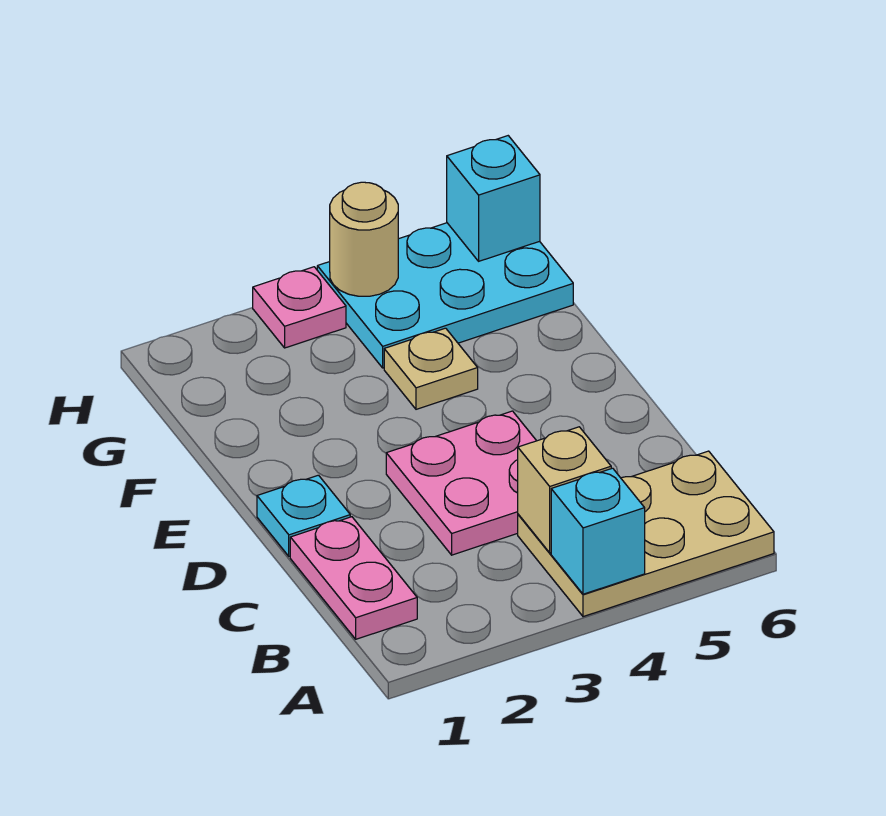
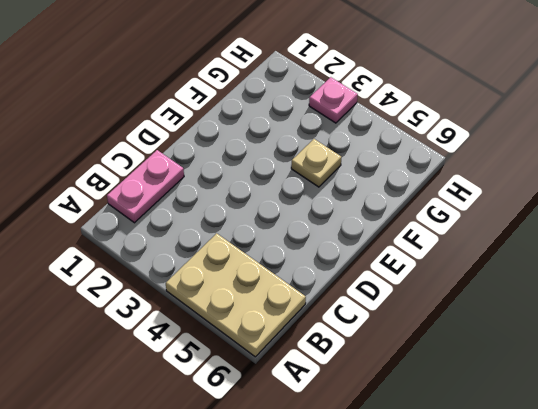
none -> pink plate C3:D4 level 1
none -> cyan plate D1 level 1

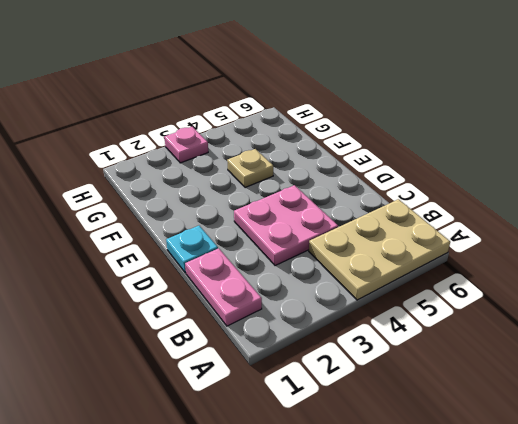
none -> cyan plate G4:H6 level 1
none -> cyan brick A4 level 2

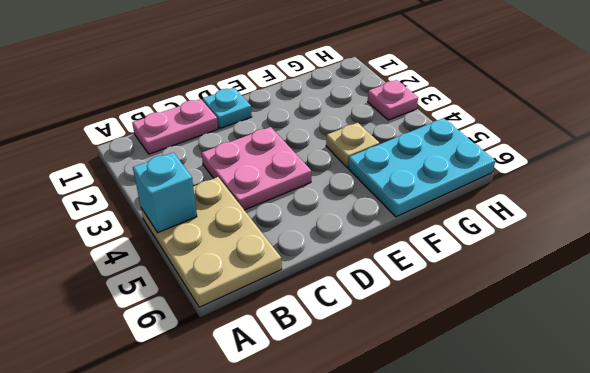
cyan plate F5:H6 level 1 -> cyan plate G4:H6 level 1
none -> tan brick B4 level 2
none -> tan round brick H4 level 2

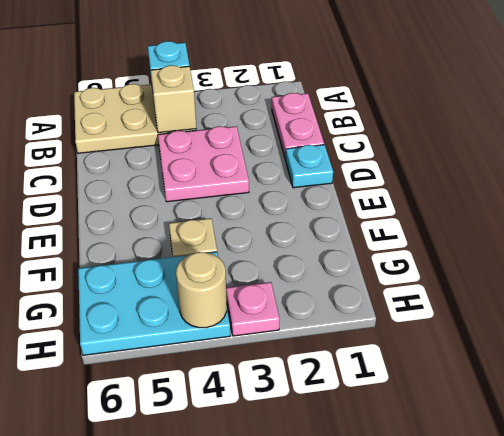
none -> cyan brick H6 level 2

